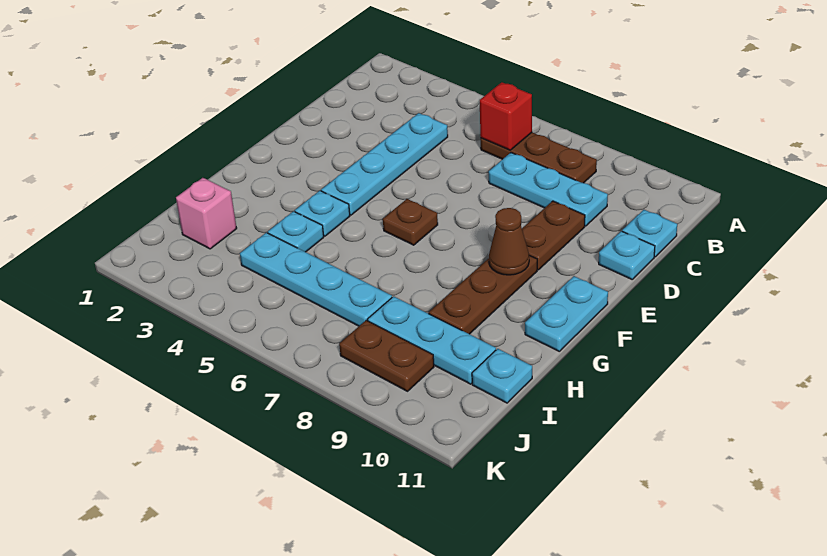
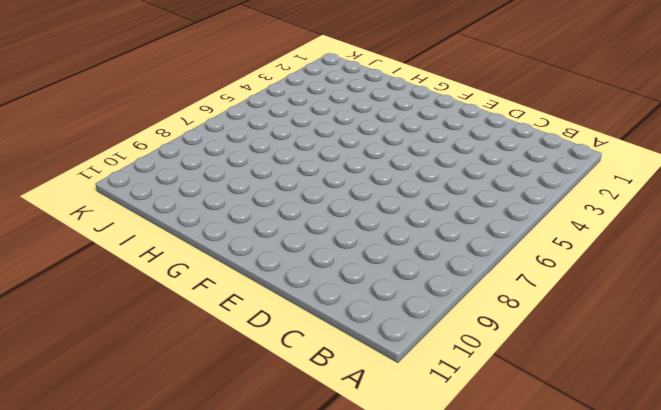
none -> brown plate B6:B8 level 1
none -> cyan plate C4:F4 level 1
none -> cyan plate C7:C9 level 1

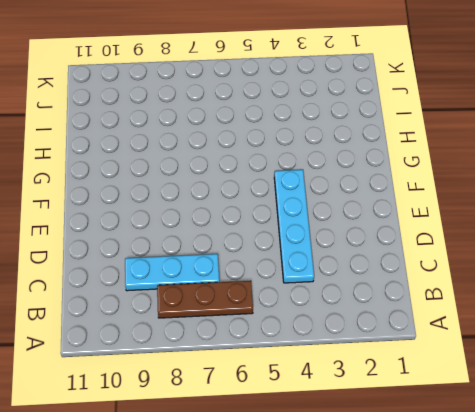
none -> cyan plate C11 level 1
none -> brown plate D9:E9 level 1
none -> cyan plate D11 level 1

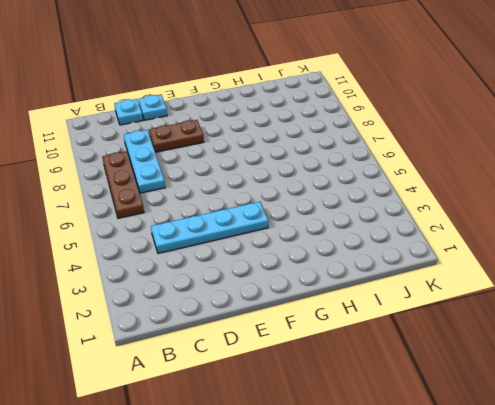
none -> brown plate F6 level 1
none -> brown plate F9:H9 level 1
none -> cyan plate F11:G11 level 1

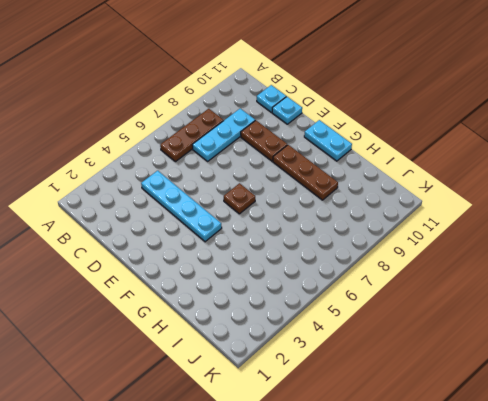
none -> cyan plate G4 level 1
none -> cyan plate H4 level 1
none -> pink brick I2 level 1

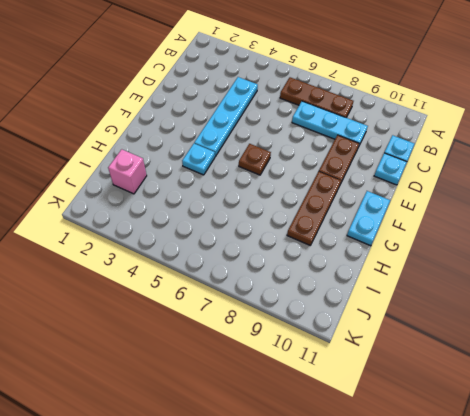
none -> cyan plate H4 level 1
none -> cyan plate I4:I7 level 1
none -> cyan plate I8:I10 level 1

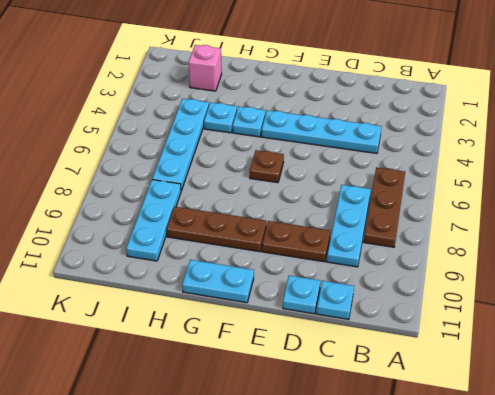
none -> cyan plate I11 level 1
none -> brown plate J8:J9 level 1
none -> red brick B6 level 2

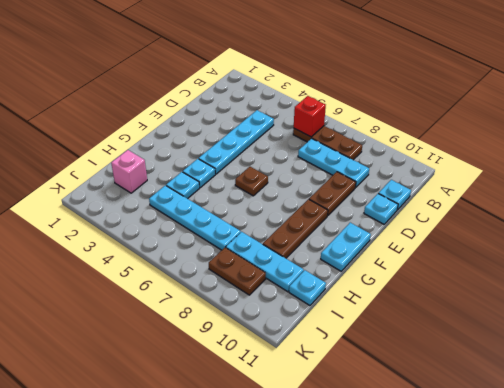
none -> brown cone F9 level 2

